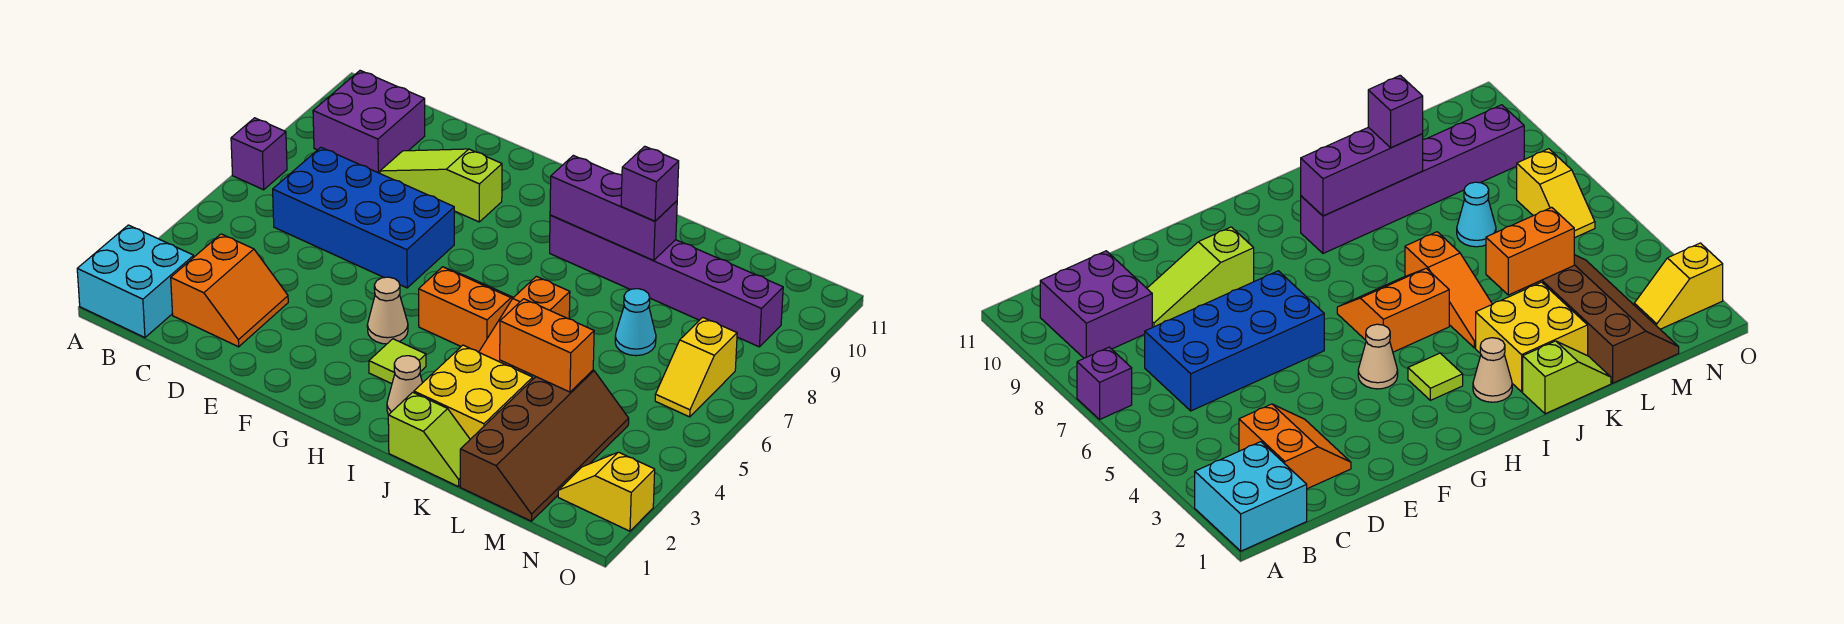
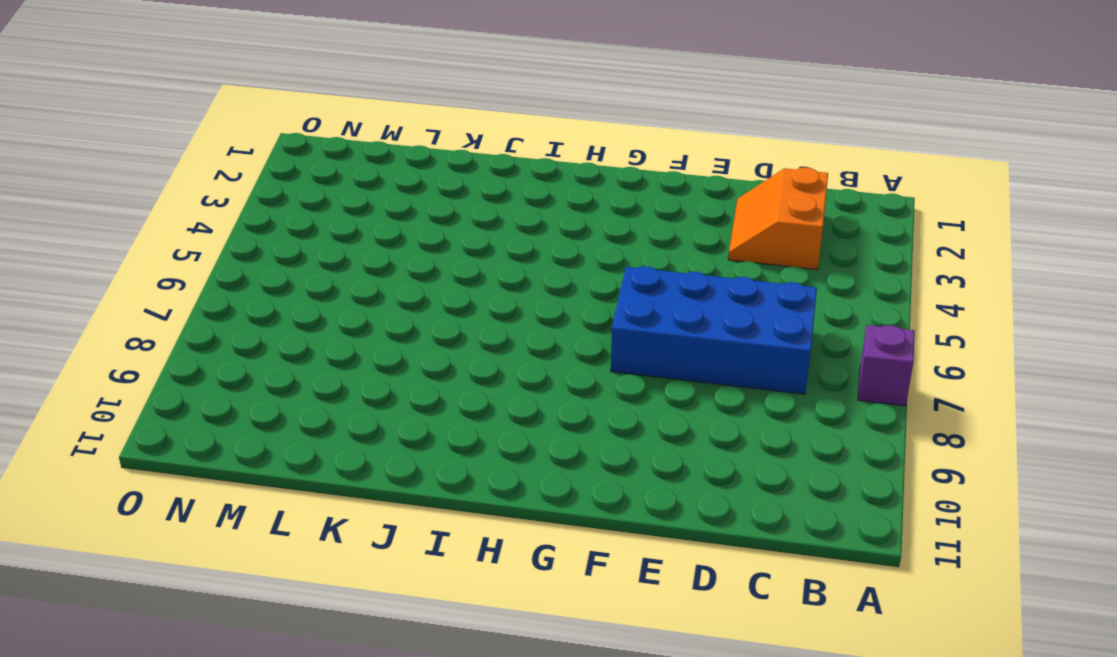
none -> cyan brick A1:B2 level 1
none -> purple brick B9:C10 level 1
none -> lime slope D9:F9 level 1 top F

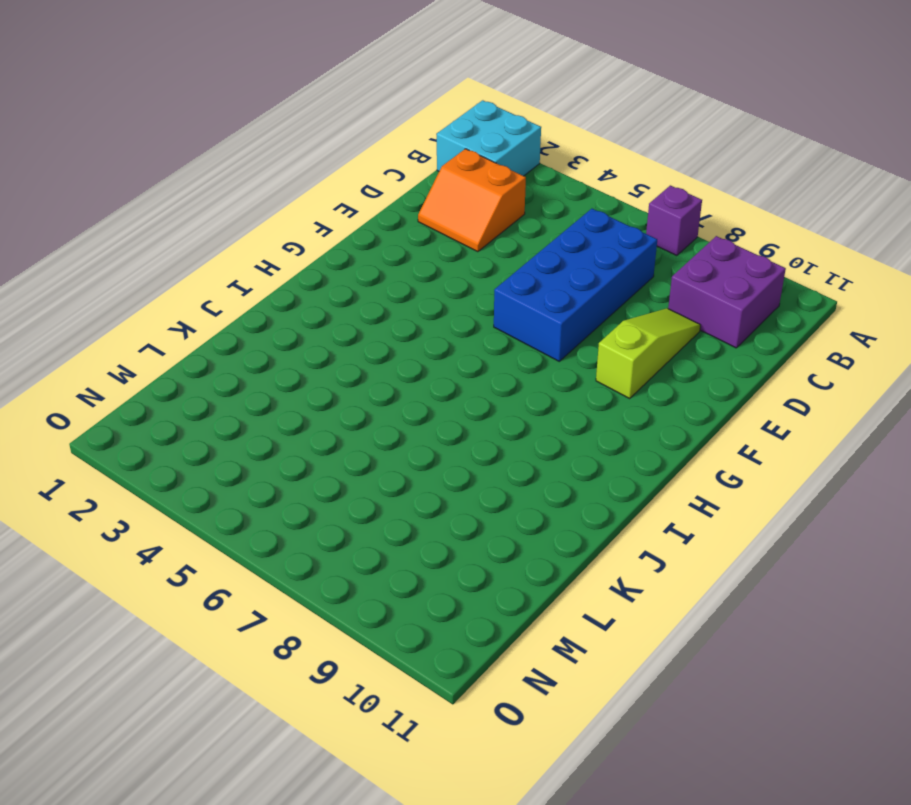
none -> tan cone G4 level 1
none -> lime tile H3 level 1
none -> orange slope H5:I6 level 1 top 5

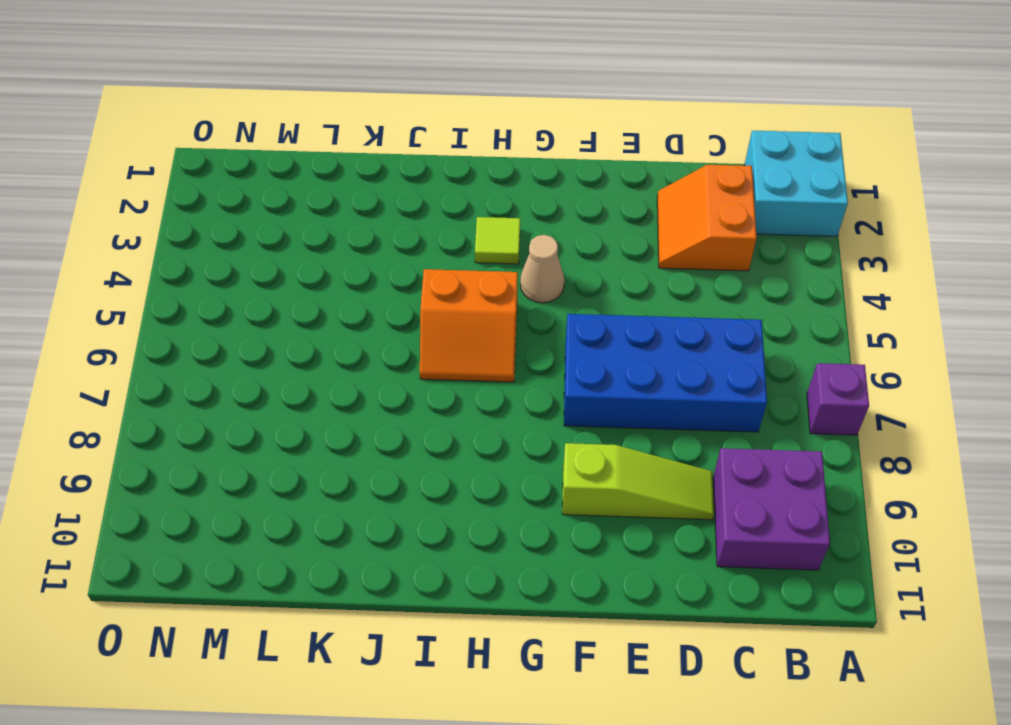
none -> tan cone I2 level 1
none -> purple brick I9:N9 level 1
none -> lime slope J1:K1 level 1 top J

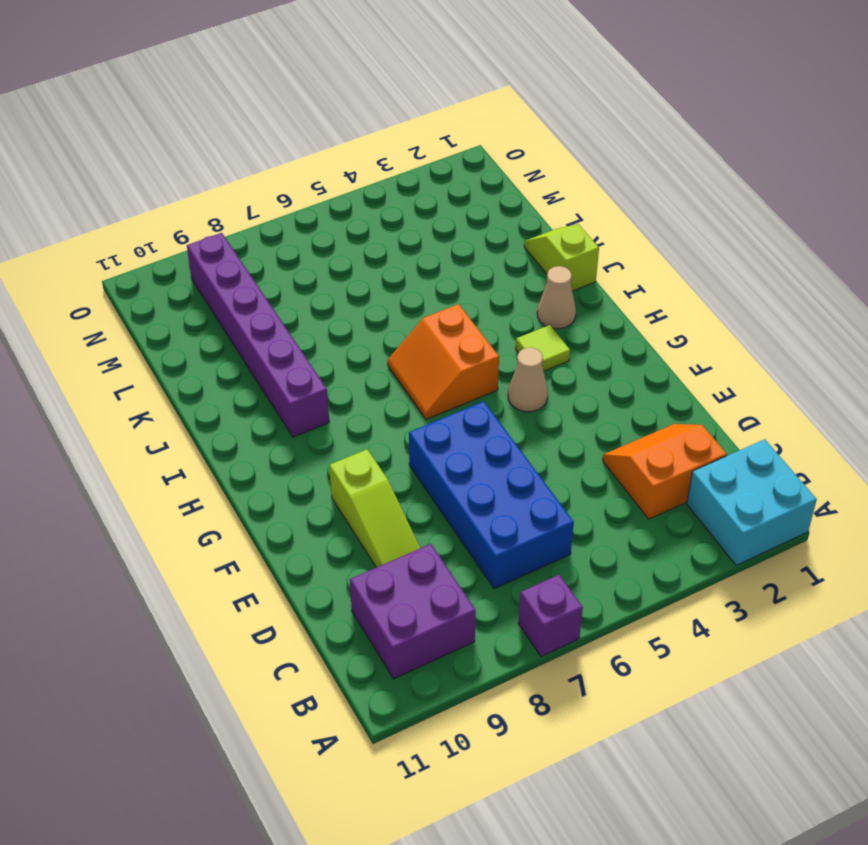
none -> yellow brick J2:K3 level 1
none -> orange slope J4:J6 level 1 top 6
none -> brown slope L1:M4 level 1 top L

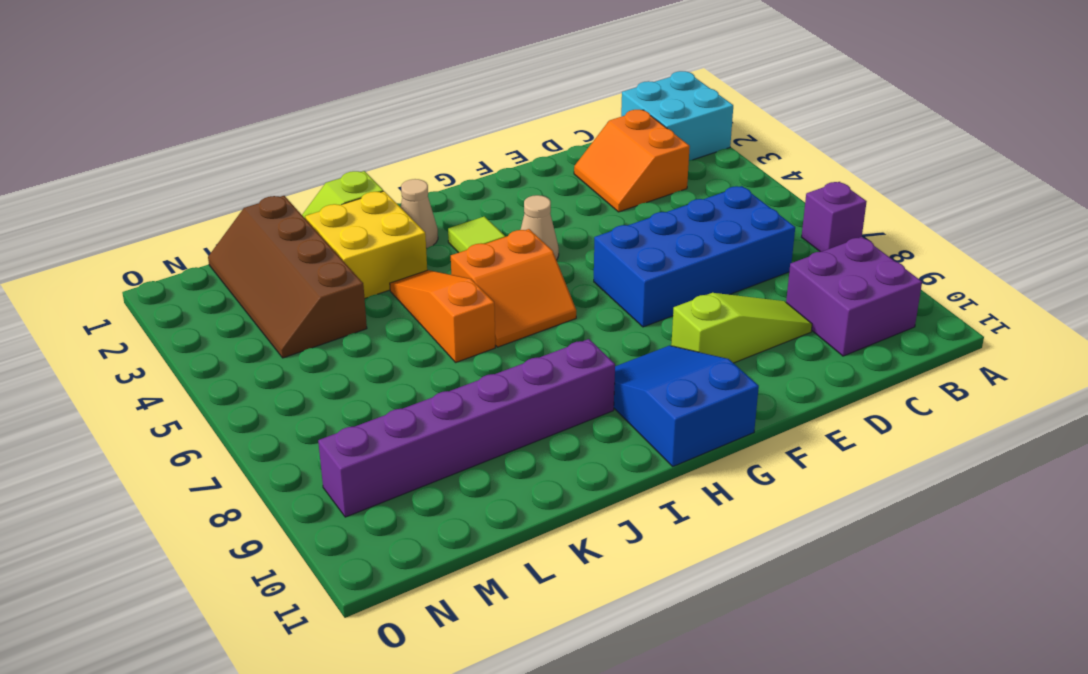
blue slope G9:H11 level 1 top 11 -> none
none -> cyan cone L7 level 1
none -> yellow slope N2:O2 level 1 top O
none -> yellow slope N6:N7 level 1 top 7

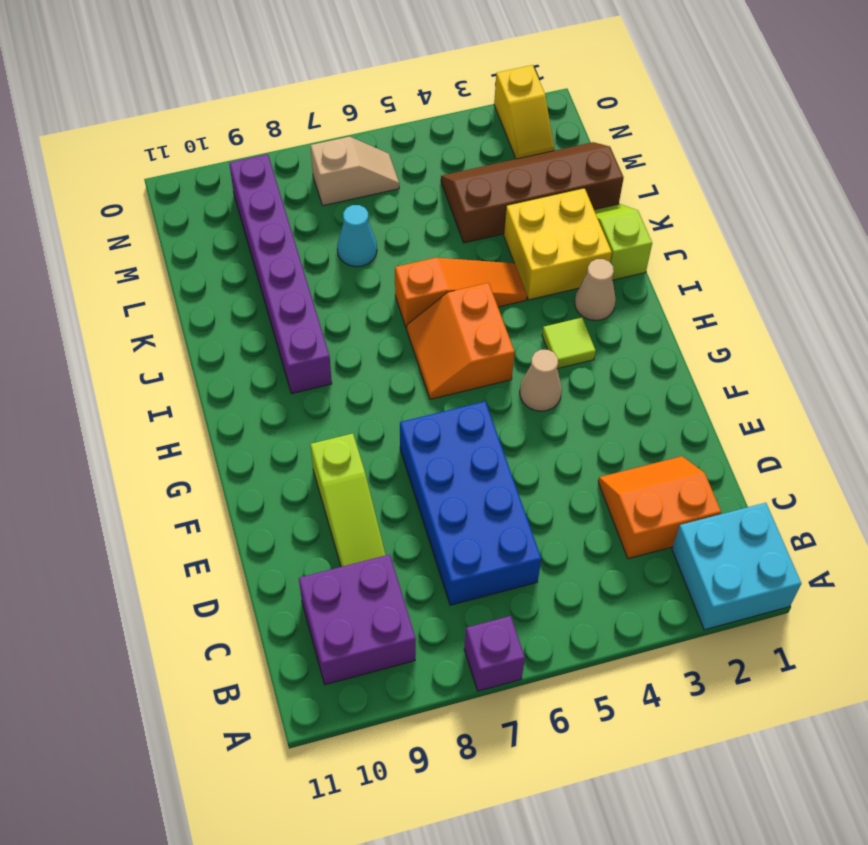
tan slope N6:N7 level 1 top 7 -> yellow slope N6:N7 level 1 top 7
none -> purple brick I9:K9 level 2
none -> orange brick K4:L4 level 2
none -> purple brick K9 level 3

